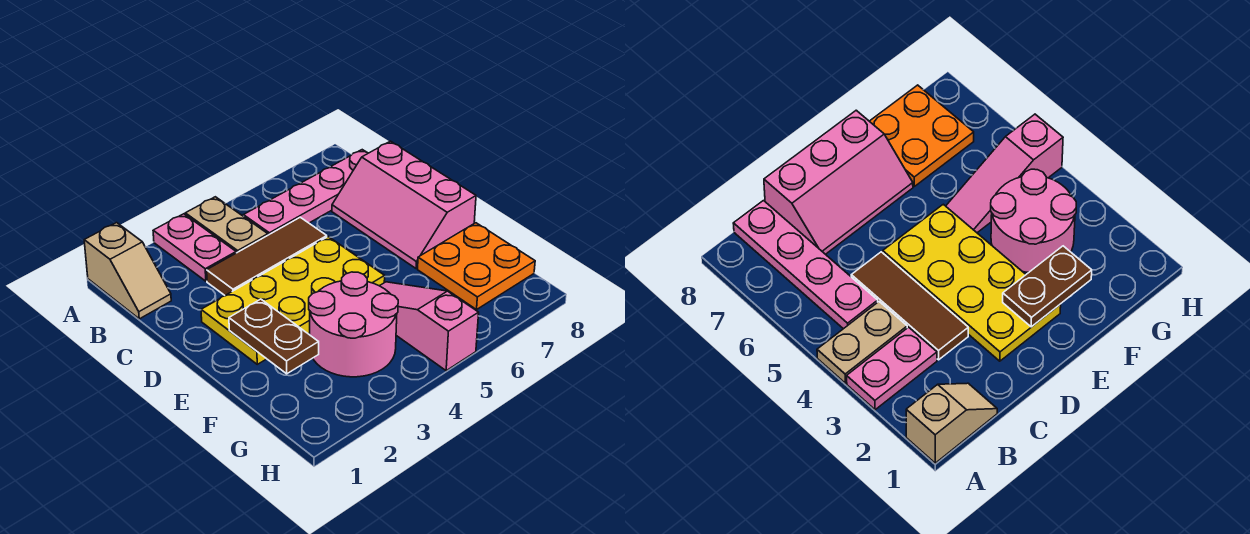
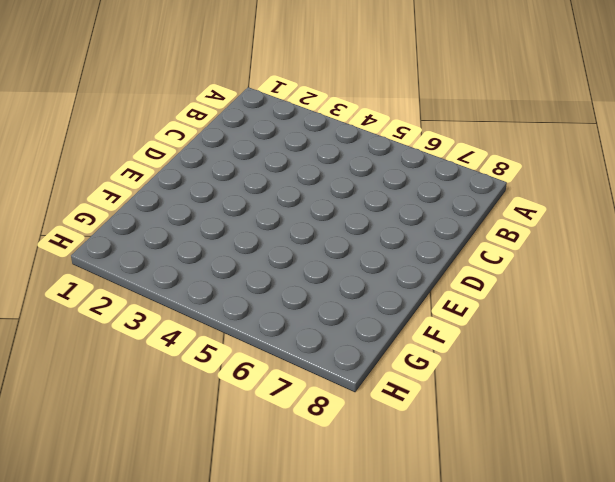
none -> tan slope A1:B1 level 1 top A
none -> pink plate A3:B3 level 1

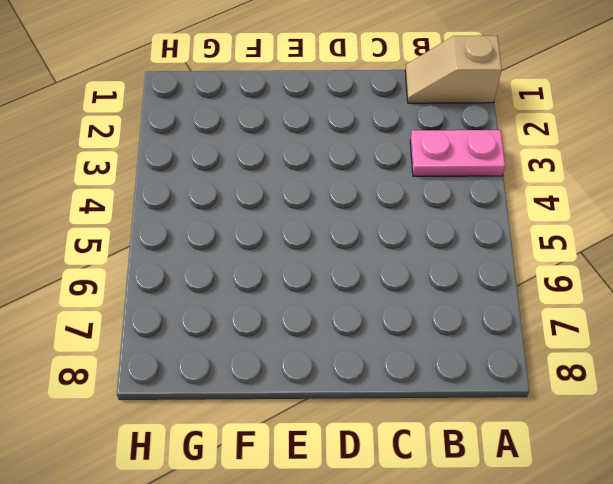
none -> tan plate A4:B4 level 1
none -> pink plate B5:B8 level 1

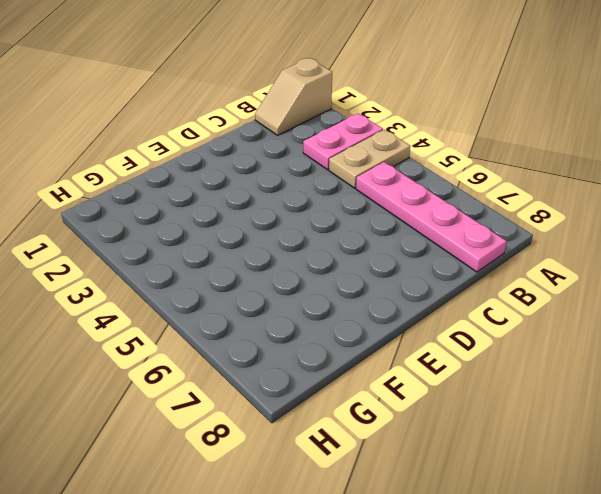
none -> brown tile C3:C5 level 1
none -> pink slope C7:E8 level 1 top 8

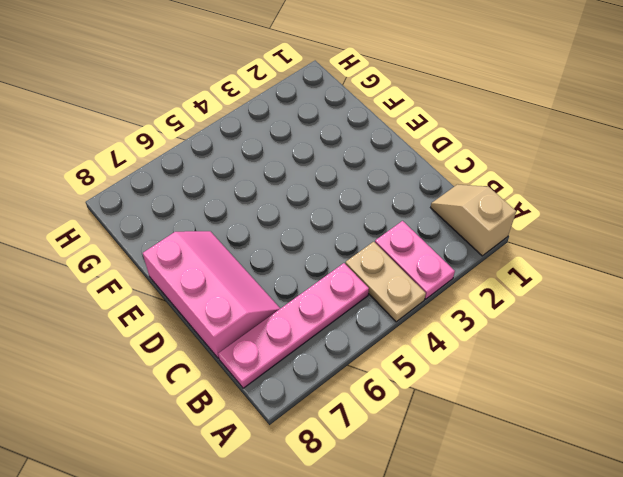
none -> brown tile C3:C5 level 1
none -> yellow plate D2:E5 level 1

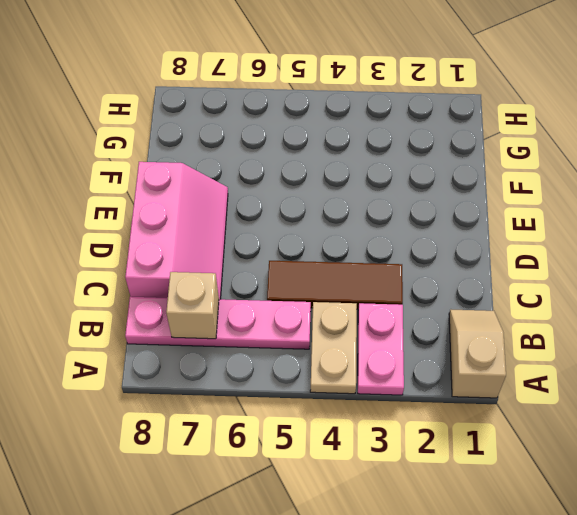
tan brick B7 level 2 -> none
none -> yellow plate D2:E5 level 1
none -> pink round brick F3:G4 level 1

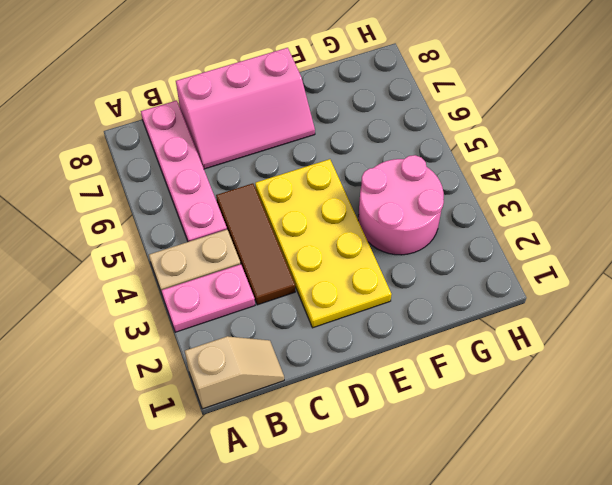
none -> pink slope F5:H5 level 1 top H
none -> orange plate F7:G8 level 1

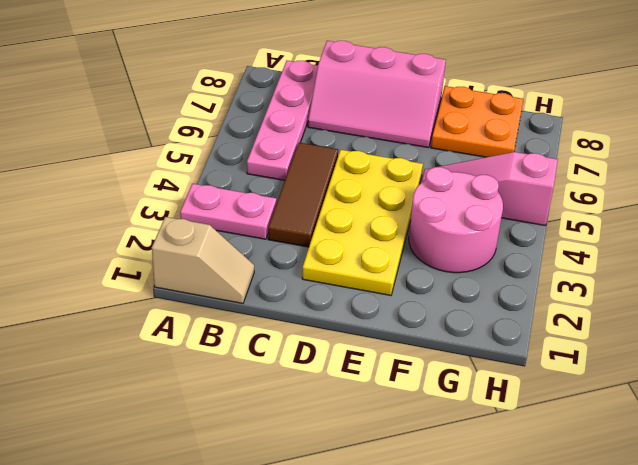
none -> tan plate A4:B4 level 1
none -> brown plate E2:F2 level 2

